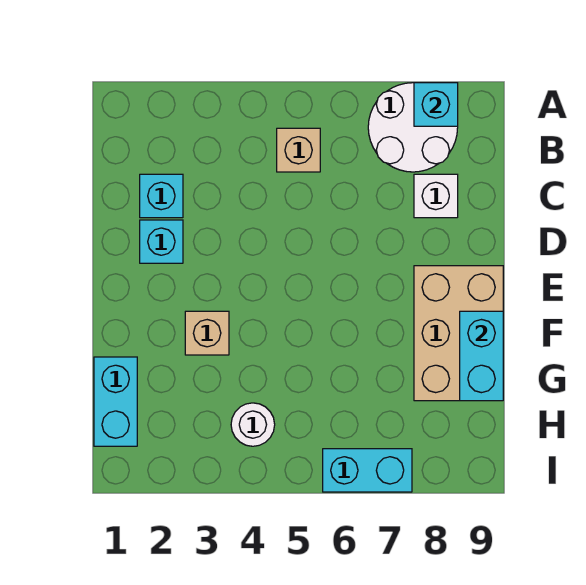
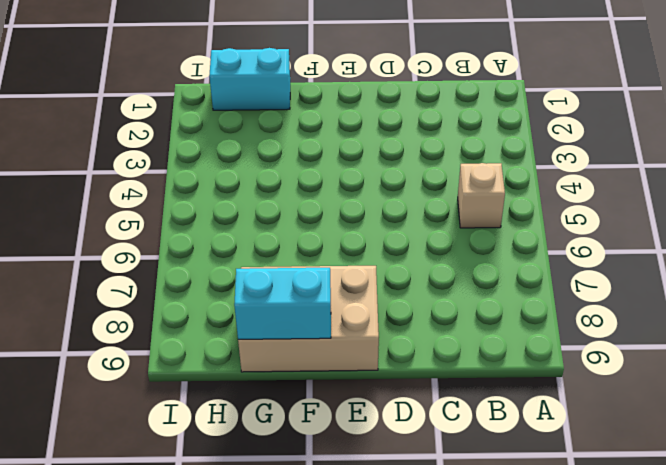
none -> white round brick A7:B8 level 1
none -> cyan brick C2 level 1
none -> white brick C8 level 1

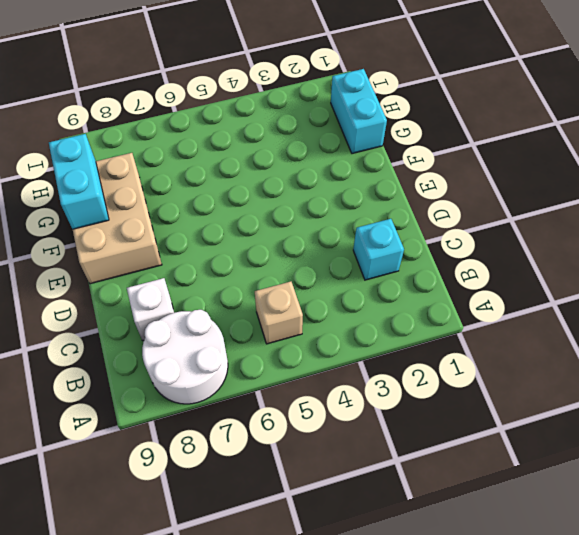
none -> cyan brick D2 level 1
none -> tan brick F3 level 1
none -> white round brick H4 level 1

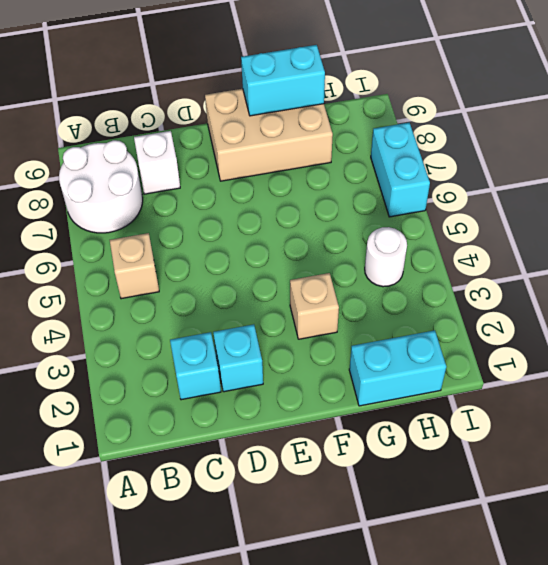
none -> cyan brick A8 level 2

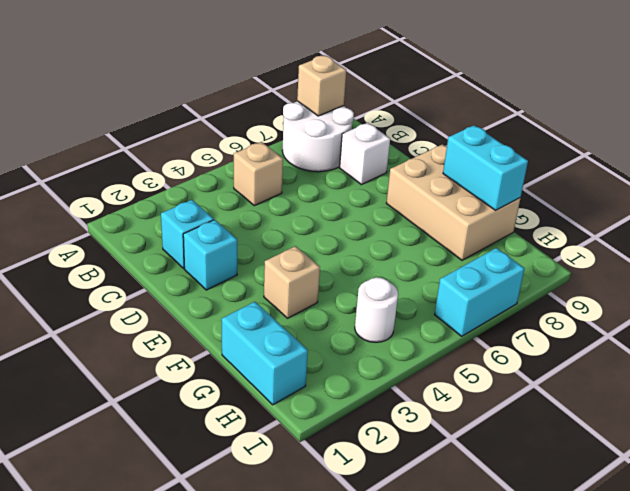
tan brick A8 level 2 -> cyan brick A8 level 2

